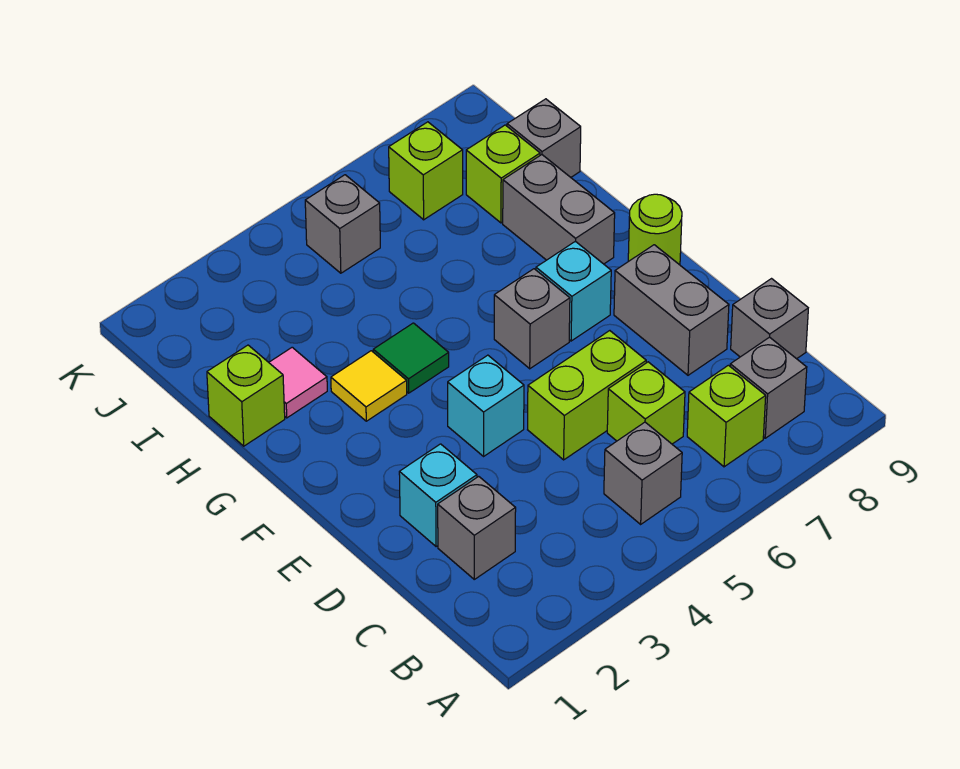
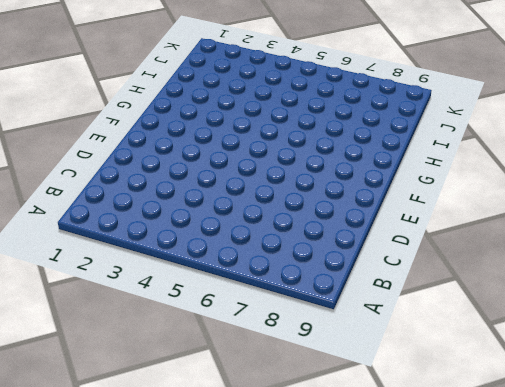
none -> grey brick B5 level 1
none -> lime brick B7 level 1
none -> grey brick B8 level 1

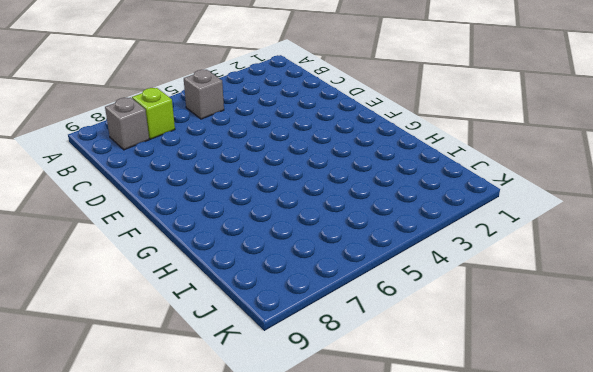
none -> grey brick C2 level 1
none -> lime brick C6 level 1
none -> grey brick C9 level 1

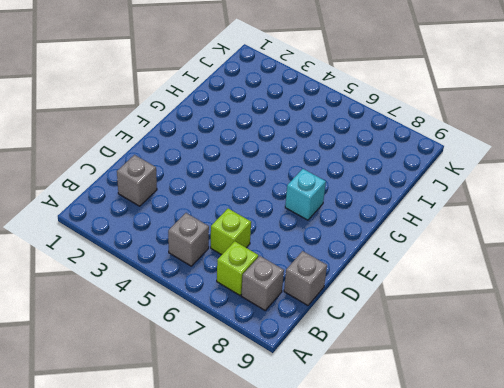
none -> cyan brick D2 level 1
none -> lime brick D5:D6 level 1
none -> grey brick D8:E8 level 1

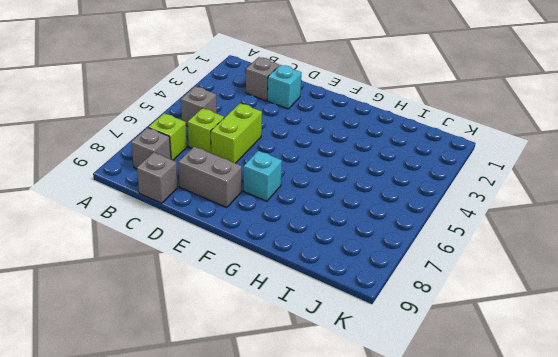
none -> cyan brick E4 level 1
none -> grey brick F6 level 1
none -> lime round brick F9 level 1

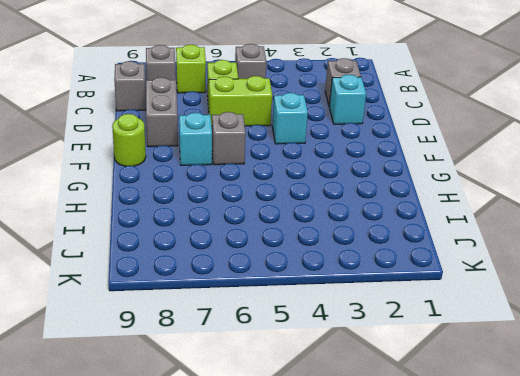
none -> yellow tile G3 level 1
none -> green tile G4 level 1
none -> grey brick G8:H8 level 1

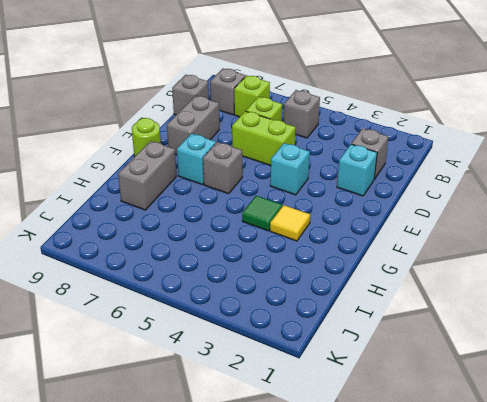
none -> lime brick H1 level 1
none -> pink tile H2 level 1
none -> lime brick I8 level 1

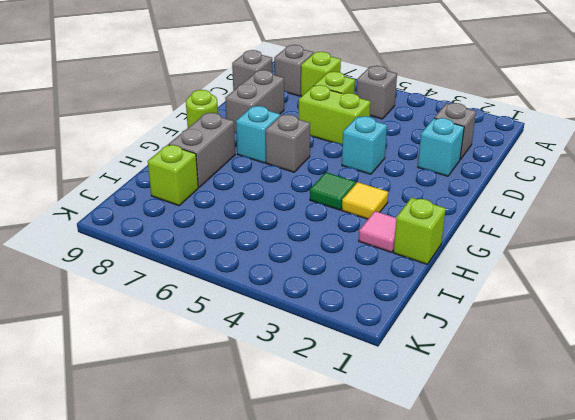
none -> grey brick I9 level 1
none -> grey brick J5 level 1
none -> lime brick J7 level 1

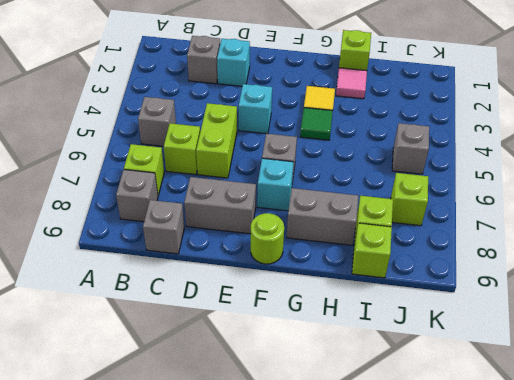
lime brick I9 level 1 -> grey brick I9 level 1

